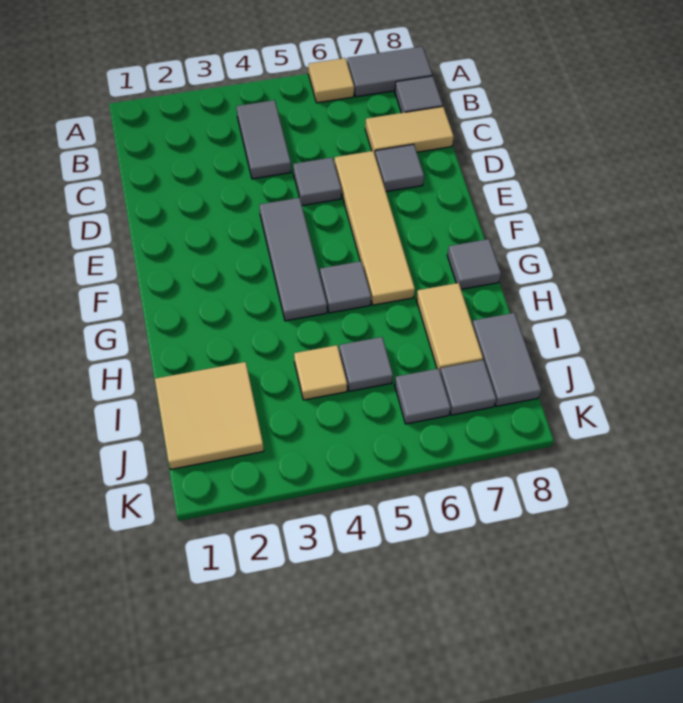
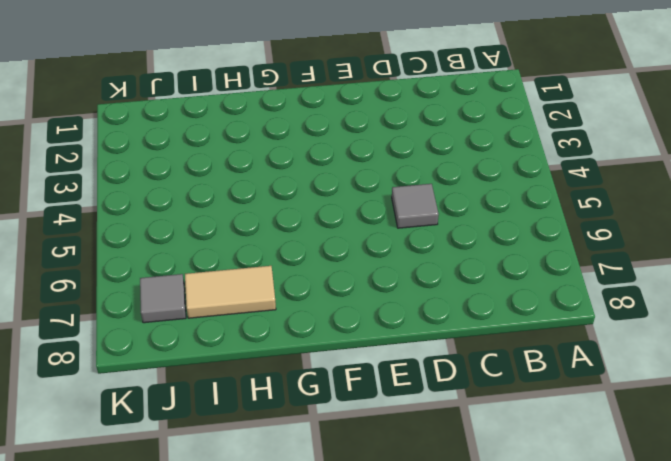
none -> tan tile A6 level 1
none -> grey tile A7:A8 level 1
none -> grey tile B4:C4 level 1

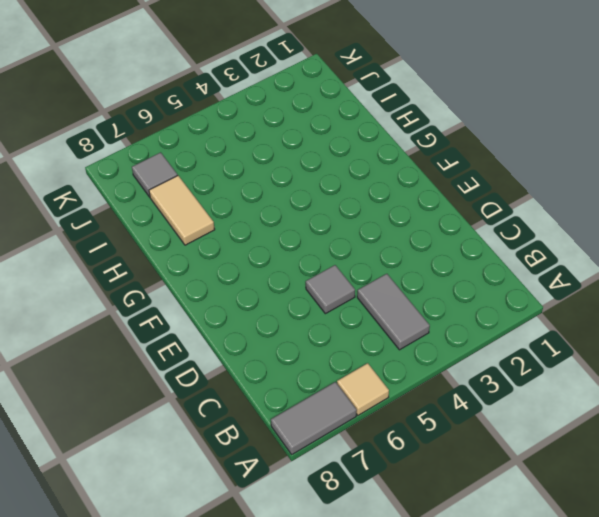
none -> grey tile B8 level 1
none -> tan tile C7:C8 level 1
none -> tan tile D6:G6 level 1

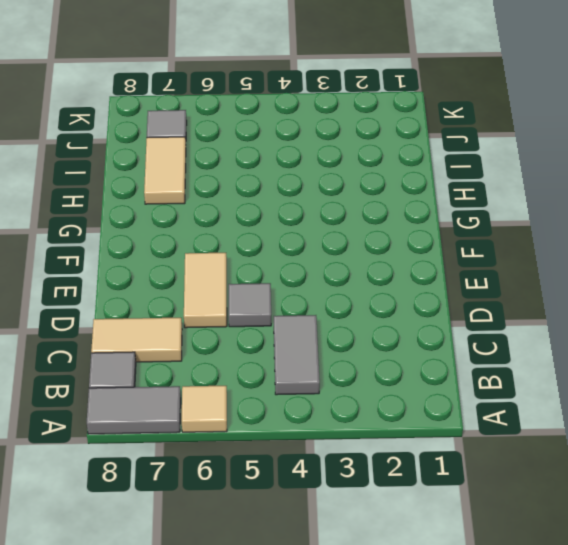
tan tile D6:E6 level 1 -> tan tile D6:G6 level 1
none -> grey tile D7 level 1
none -> grey tile E4:G4 level 1
none -> grey tile G5 level 1

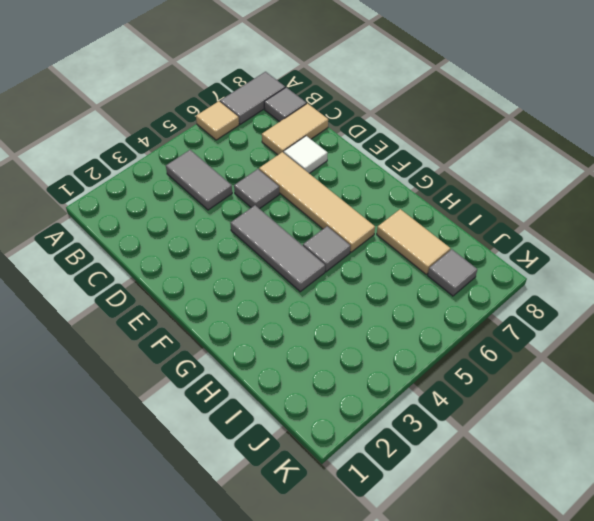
white tile D7 level 1 -> grey tile D7 level 1
none -> grey tile G8 level 1
none -> tan tile I1:J2 level 1
none -> tan tile I4 level 1

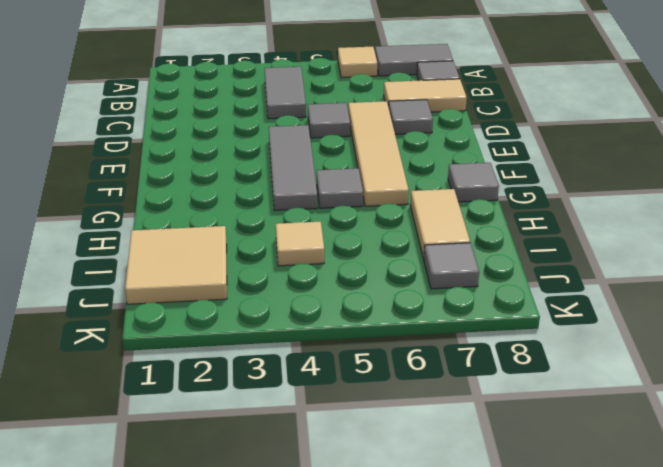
none -> grey tile I5 level 1
none -> grey tile I8:J8 level 1
none -> grey tile J6 level 1

